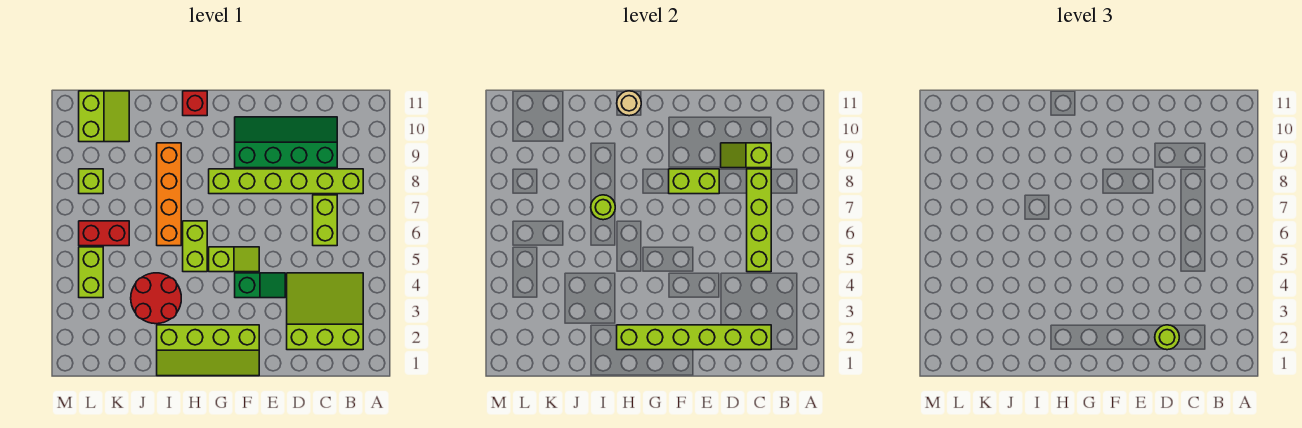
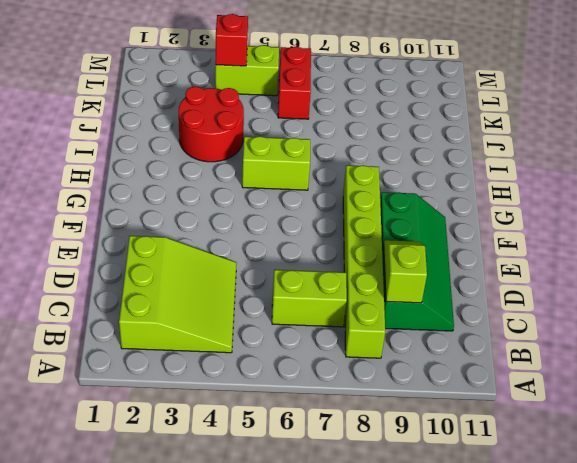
red brick L4 level 2 -> red brick H11 level 1
none -> green slope E4:F4 level 1 top F
none -> lime slope F1:I2 level 1 top 2
none -> lime slope F5:G5 level 1 top G

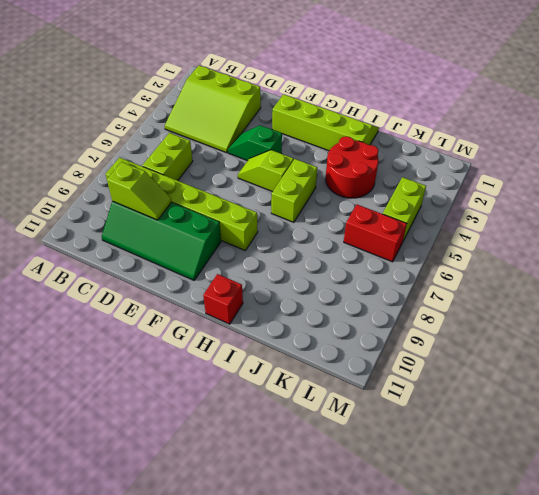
none -> orange brick I6:I9 level 1
none -> lime slope K10:L11 level 1 top L
none -> lime brick L8 level 1

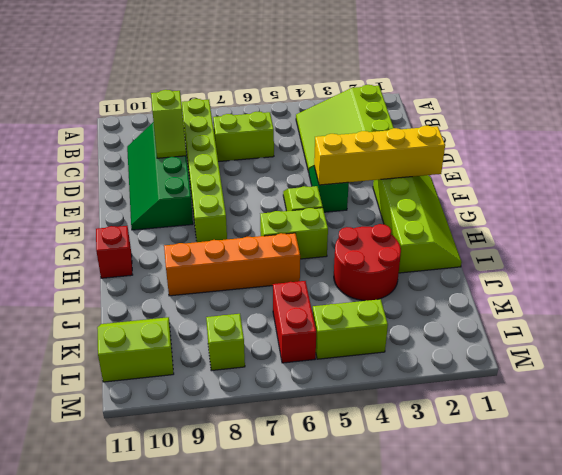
yellow brick F1:F4 level 2 -> lime brick C2:H2 level 2
none -> lime brick C5:C8 level 2
none -> lime brick E8:F8 level 2
none -> tan round brick H11 level 2

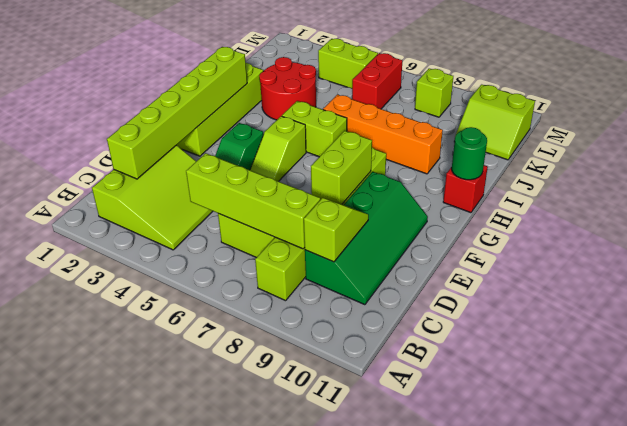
green round brick H11 level 2 -> tan round brick H11 level 2
none -> lime round brick I7 level 2
none -> lime round brick D2 level 3

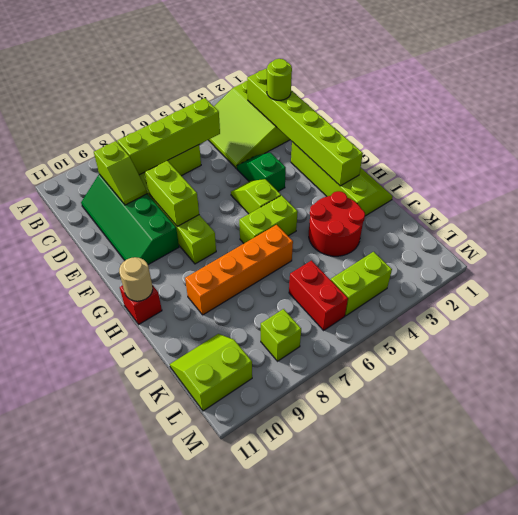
none -> lime round brick I7 level 2

